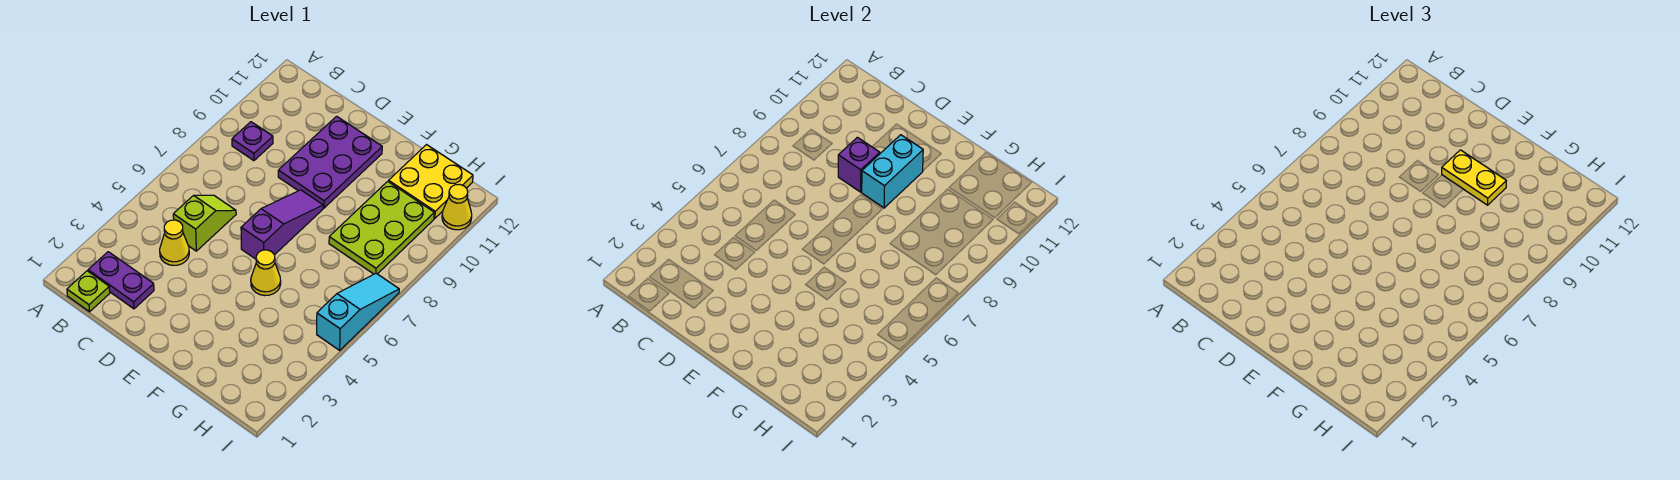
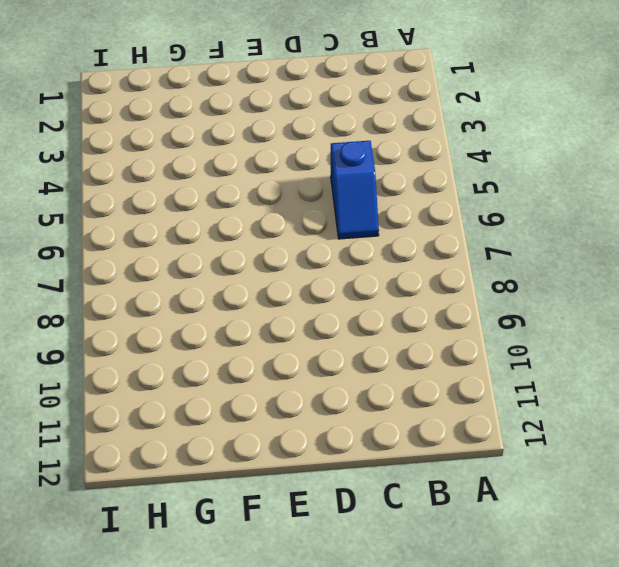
blue slope C5:C6 level 1 top 5 -> lime slope C5:C6 level 1 top 5
none -> lime plate B1 level 1
none -> purple plate B2:C2 level 1
none -> purple plate B9 level 1

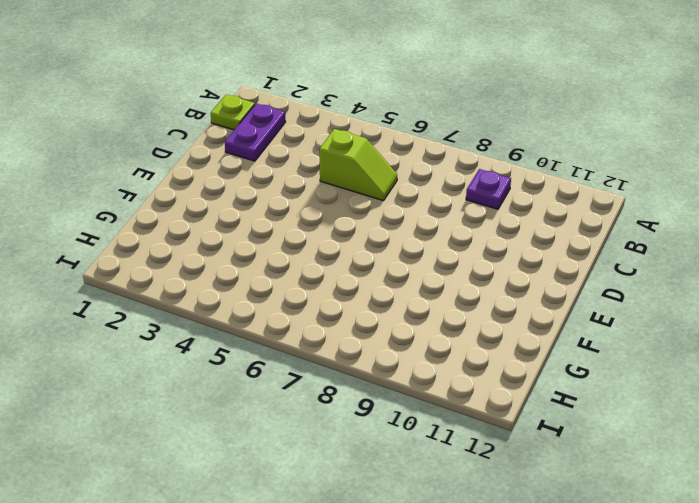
none -> yellow cone C4 level 1
none -> purple plate D9:E11 level 1
none -> purple slope E6:E8 level 1 top 6

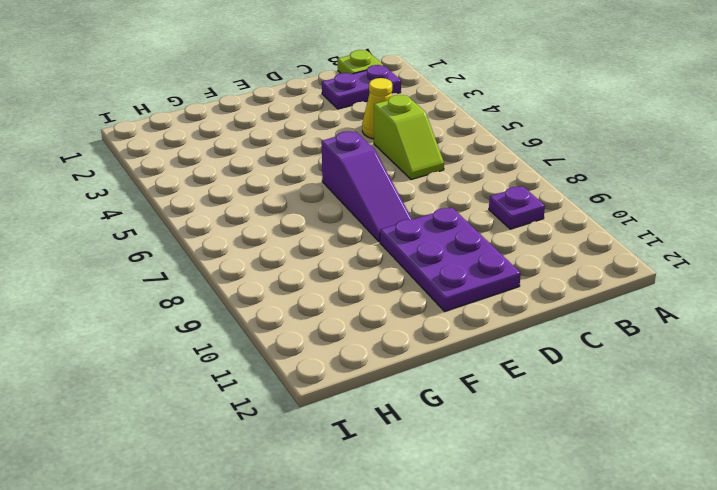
none -> yellow cone F5 level 1
none -> lime plate G8:H10 level 1
none -> yellow plate G11:H12 level 1

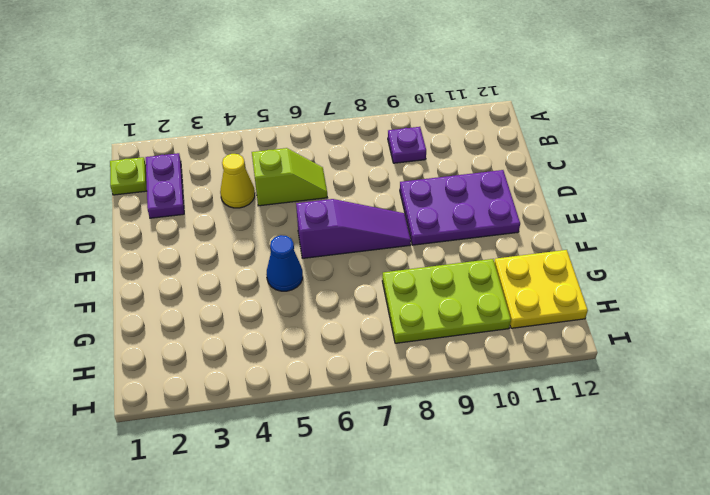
blue cone F5 level 1 -> yellow cone F5 level 1
none -> cyan slope I5:I7 level 1 top 5
none -> yellow cone I11 level 1
none -> purple brick D9 level 2

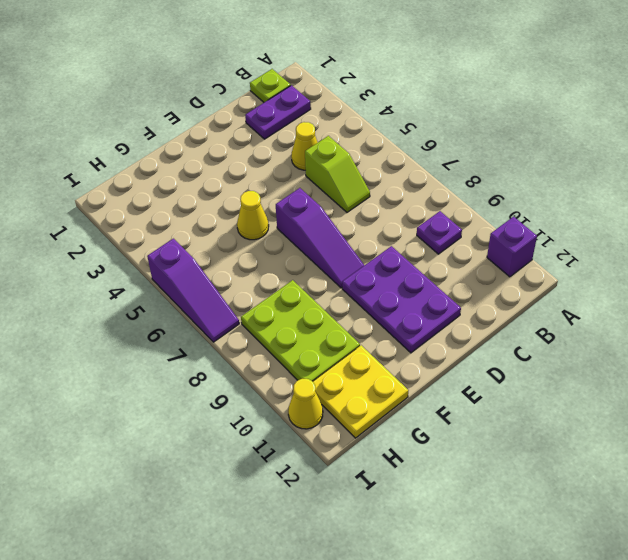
purple brick A11 level 1 -> purple brick D9 level 2
purple slope I5:I7 level 1 top 5 -> cyan slope I5:I7 level 1 top 5
none -> cyan brick E9:E10 level 2
none -> yellow plate E10:F10 level 3

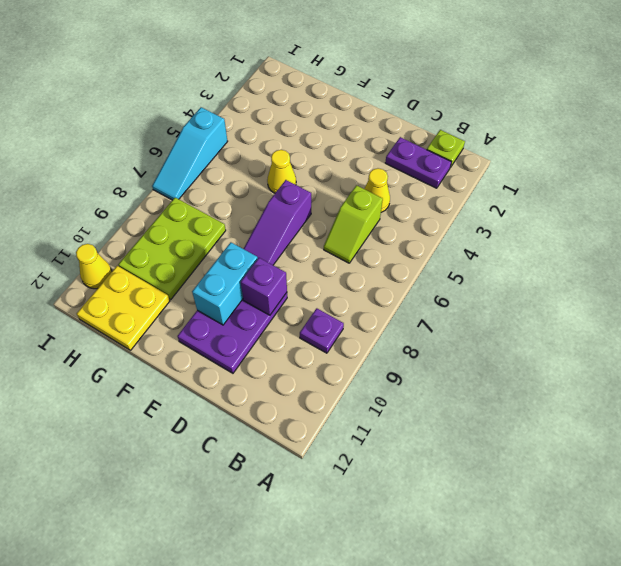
none -> yellow plate E10:F10 level 3

